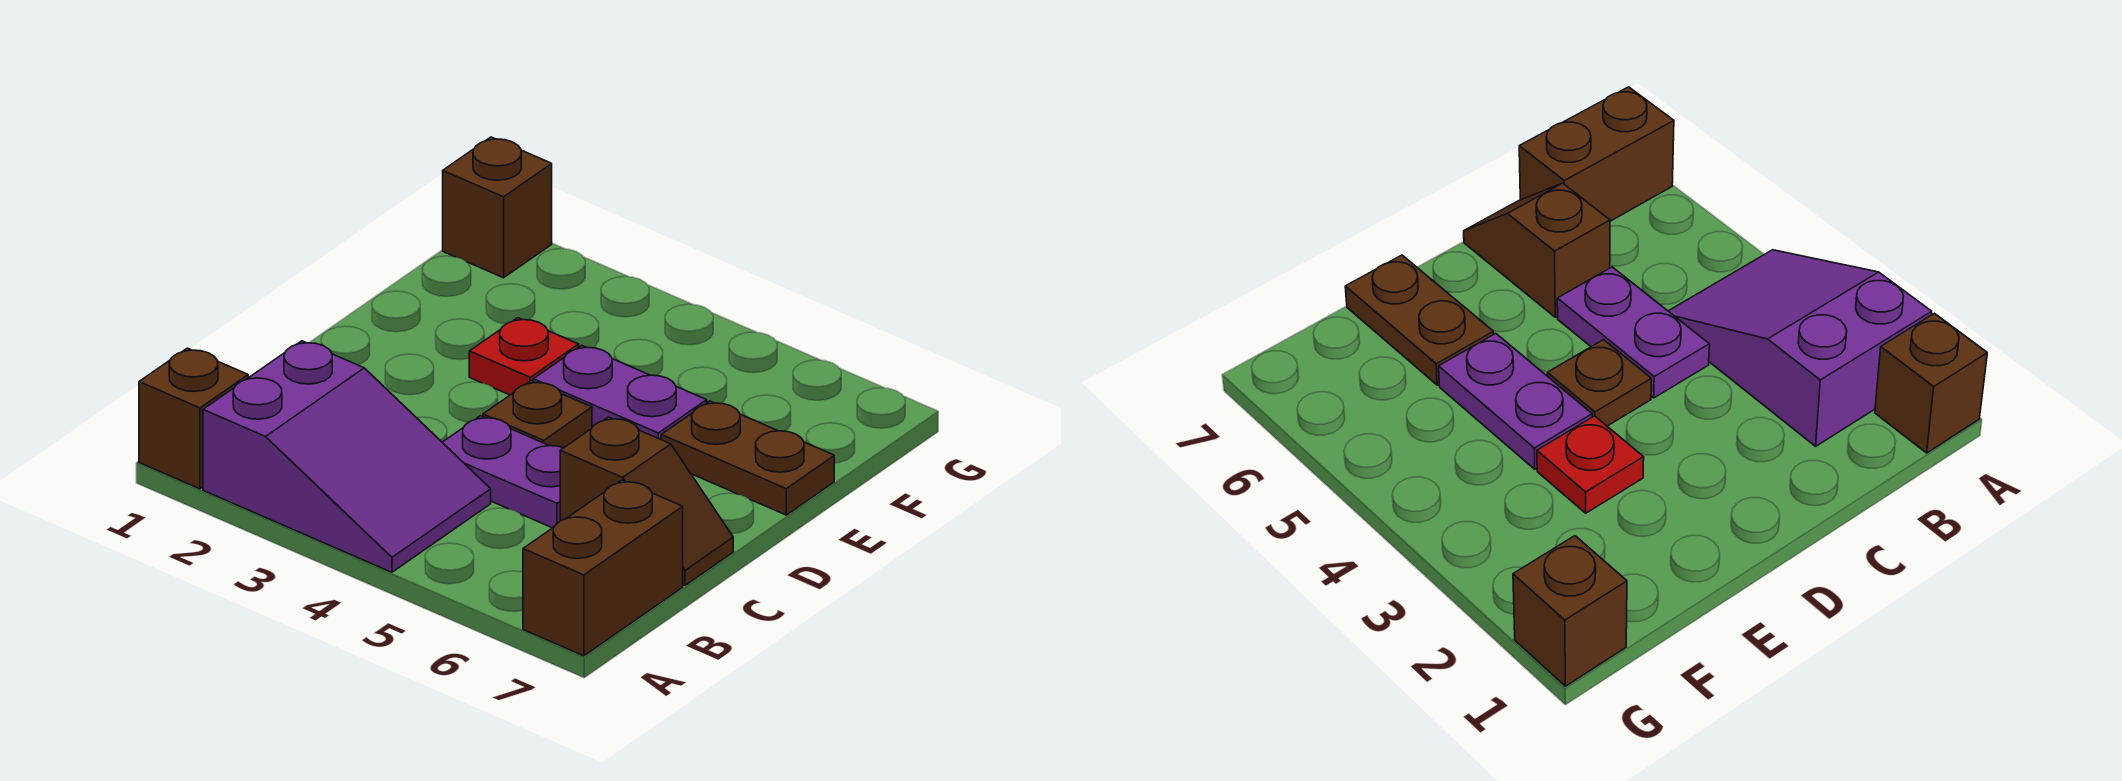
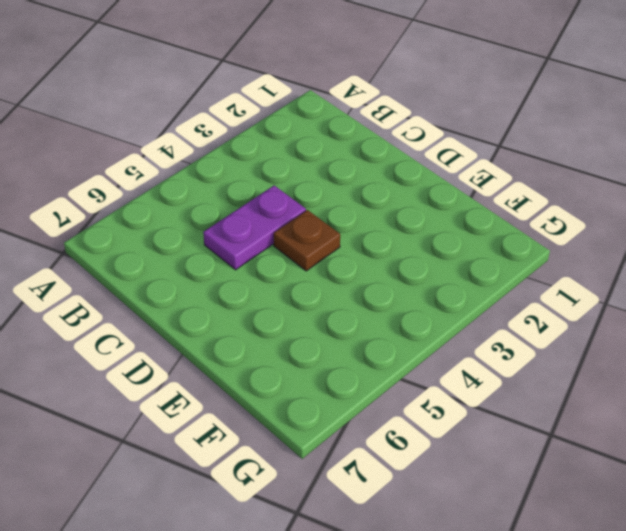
none -> brown brick A1 level 1
none -> purple slope A2:B4 level 1 top 2

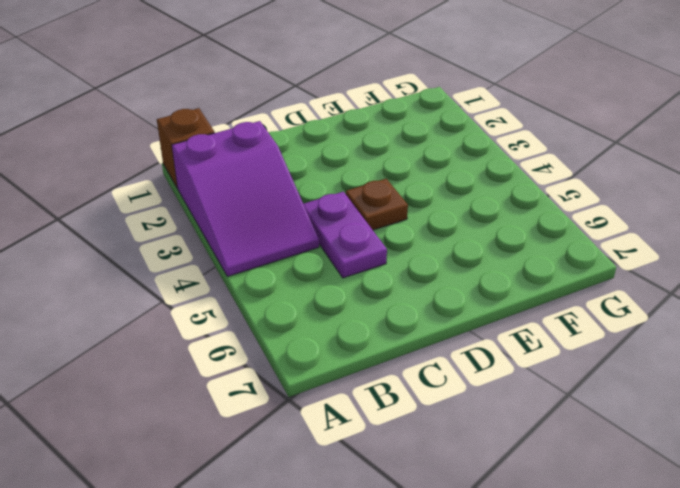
none -> brown brick A7:B7 level 1
none -> brown slope C6:C7 level 1 top 6

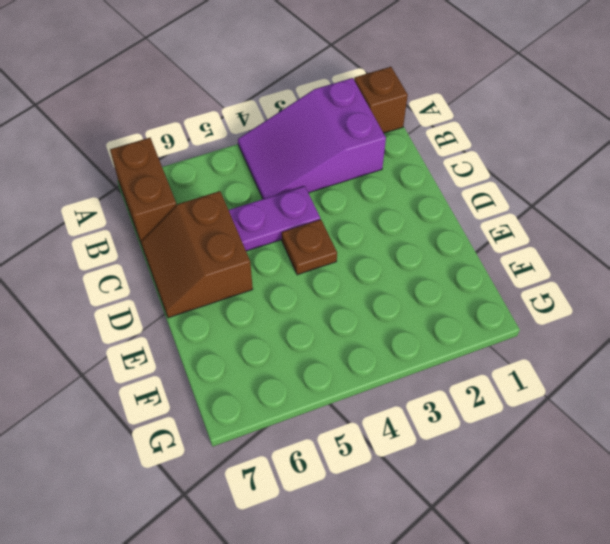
brown slope C6:D7 level 1 top 6 -> brown slope C6:C7 level 1 top 6
none -> red plate E3 level 1
none -> purple plate E4:E5 level 1

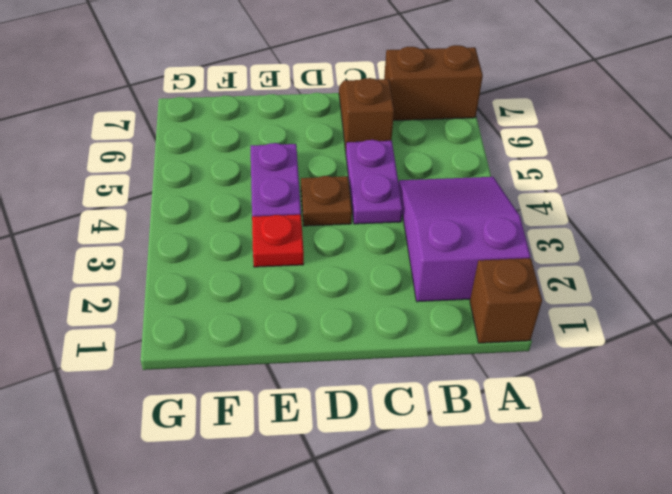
none -> brown plate E6:E7 level 1
none -> brown brick G1 level 1

